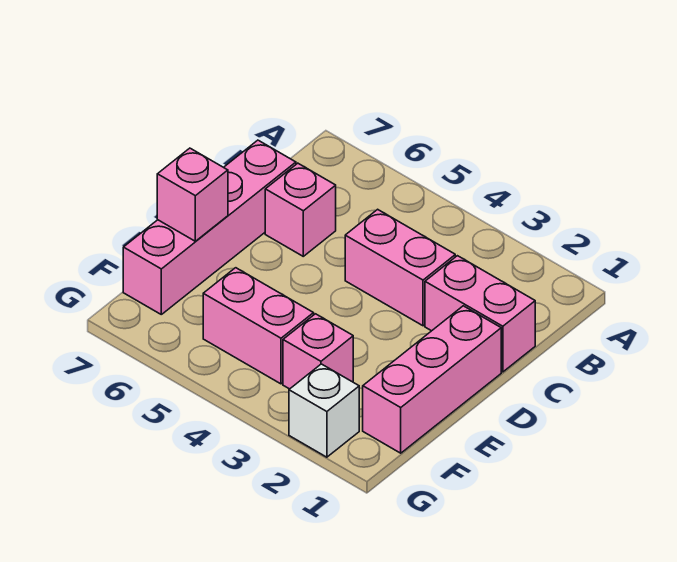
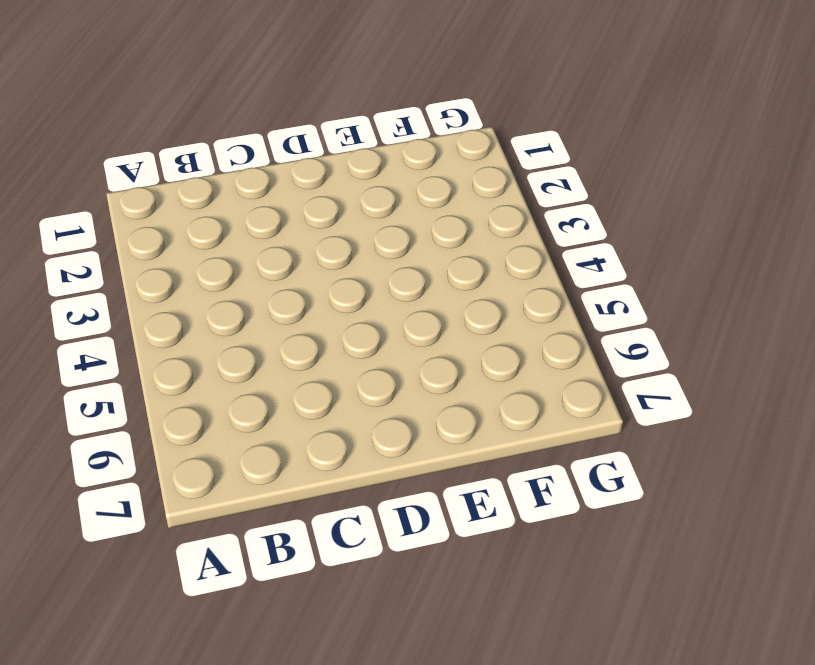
none -> pink brick C1:C2 level 1
none -> pink brick C3:C4 level 1

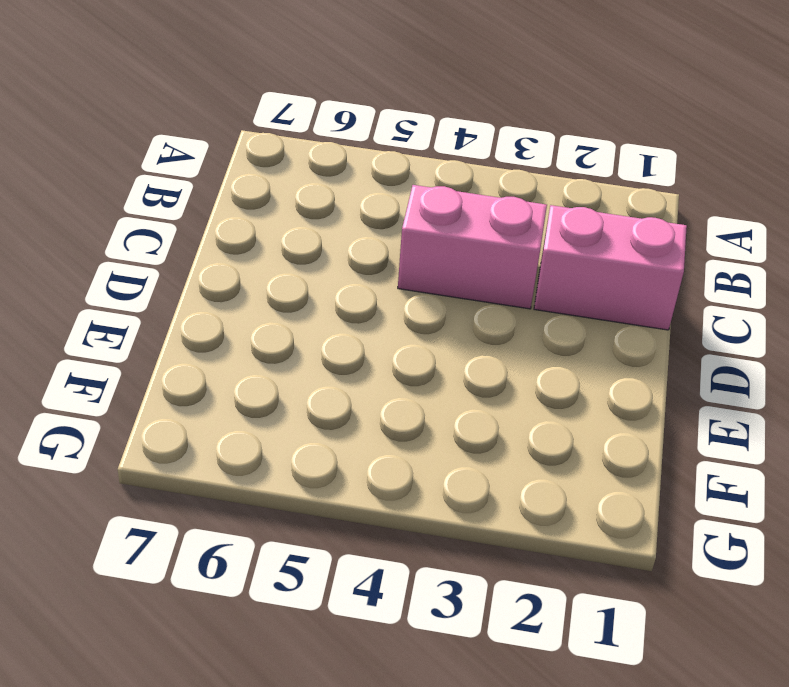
none -> pink brick C6 level 1
none -> pink brick C7:F7 level 1

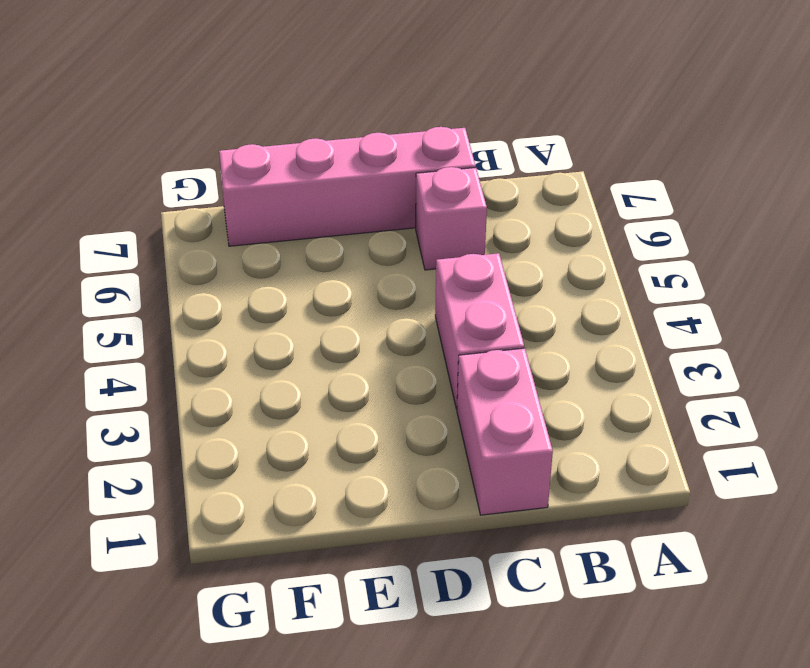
none -> pink brick D1:F1 level 1
none -> pink brick F3 level 1

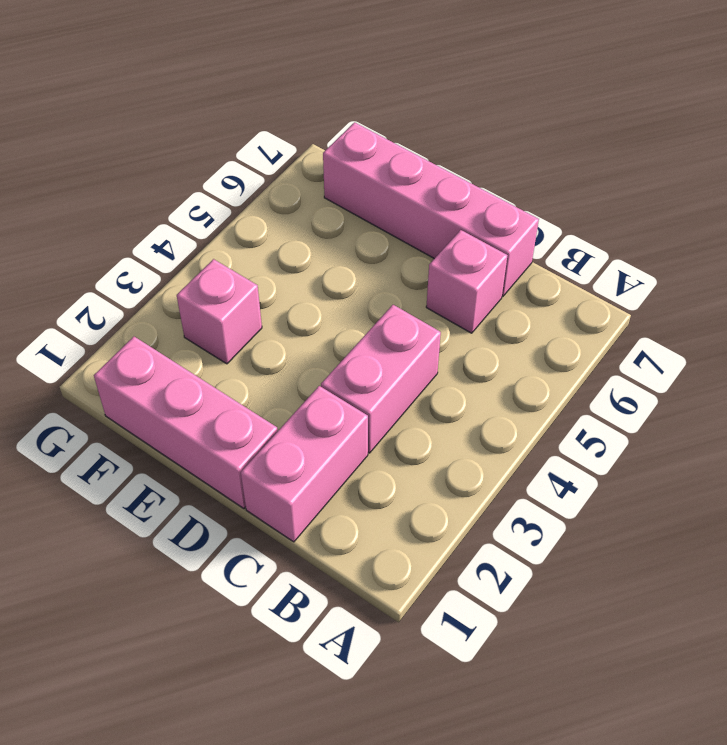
none -> pink brick F4:F5 level 1
none -> white brick G2 level 1

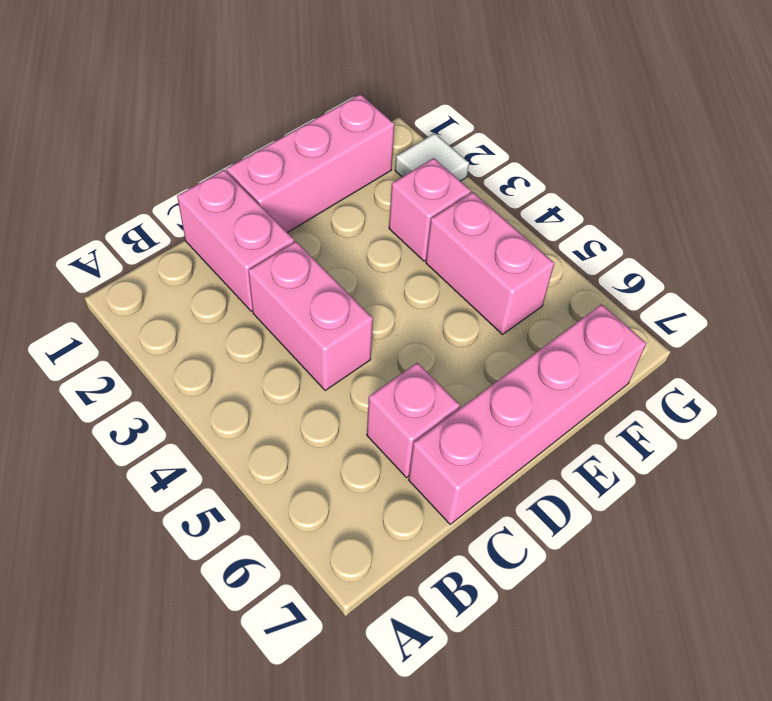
white tile G2 level 1 -> white brick G2 level 1
none -> pink brick E7 level 2

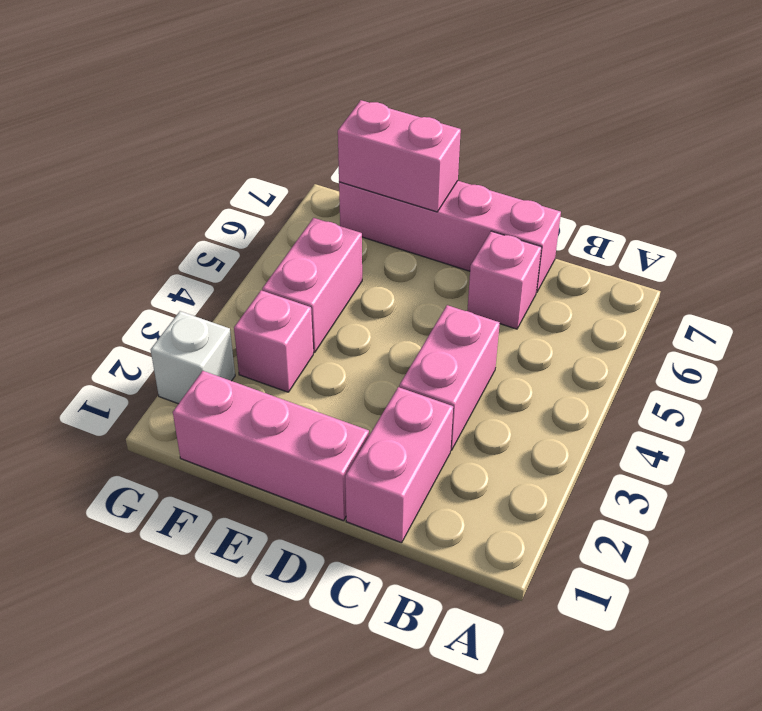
pink brick E7:F7 level 2 -> pink brick E7 level 2

